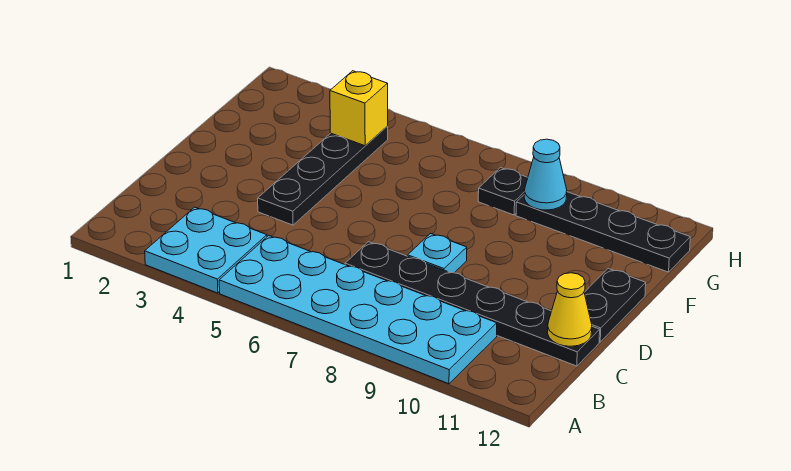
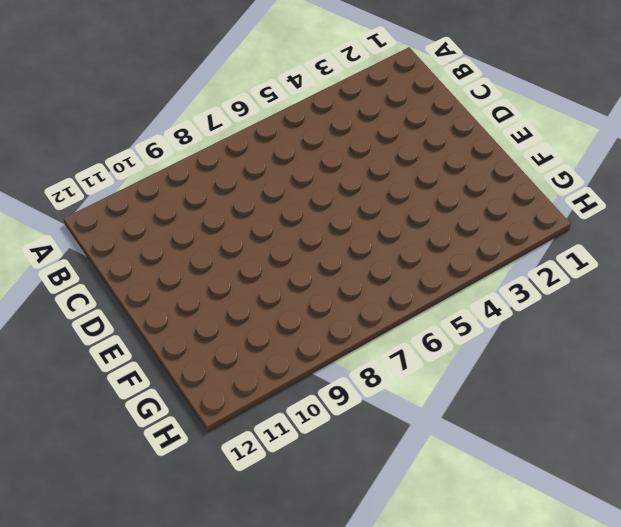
none -> cyan plate A3:B4 level 1
none -> cyan plate A5:B10 level 1

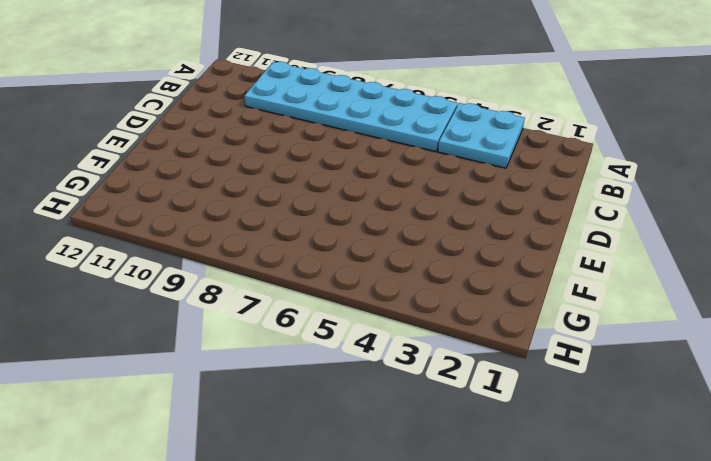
none -> black plate C7:C12 level 1
none -> black plate D4:G4 level 1

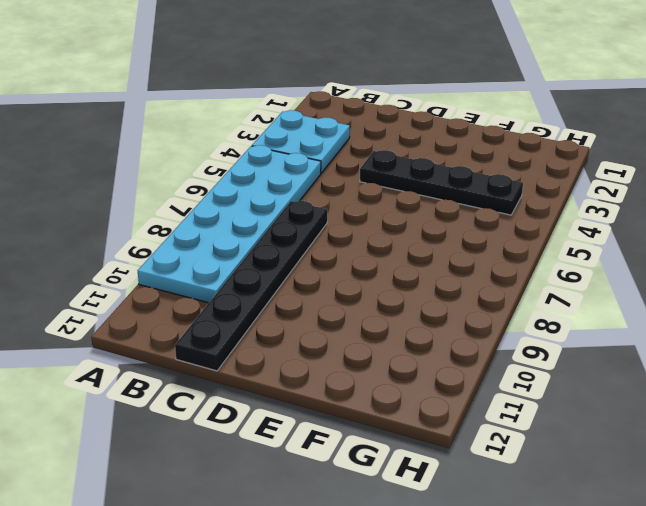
none -> cyan plate D8 level 1
none -> black plate D12:E12 level 1

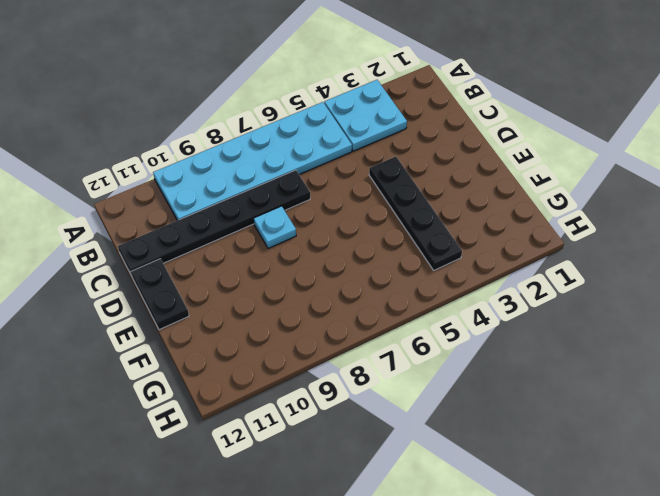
none -> black plate G8 level 1
none -> black plate G9:G12 level 1

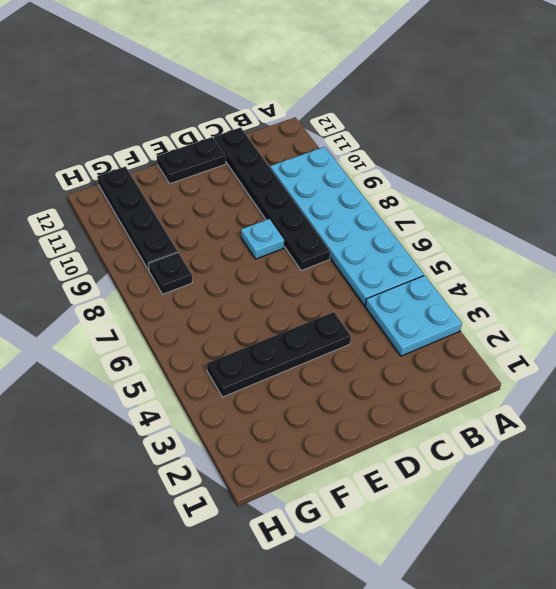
none -> yellow cone C12 level 2
none -> yellow brick G4 level 2

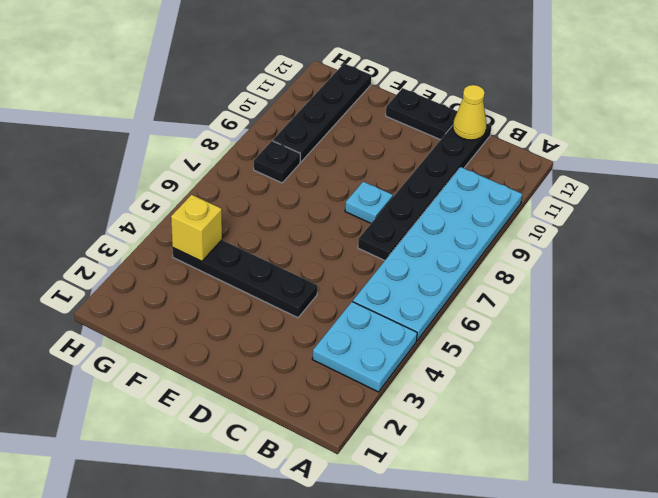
none -> cyan cone G9 level 2

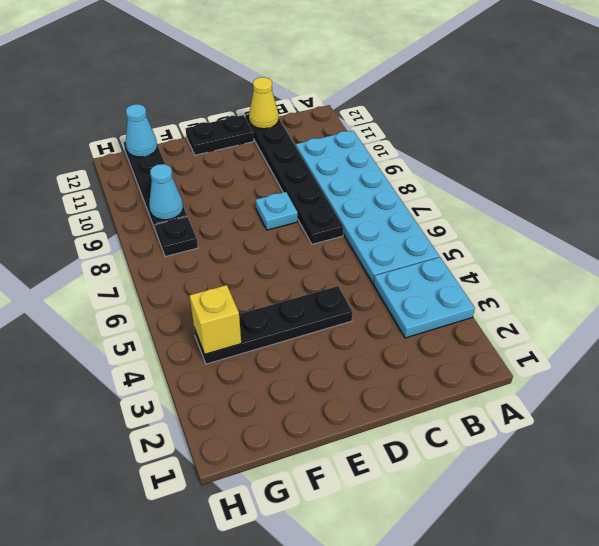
cyan cone G12 level 2 -> none

